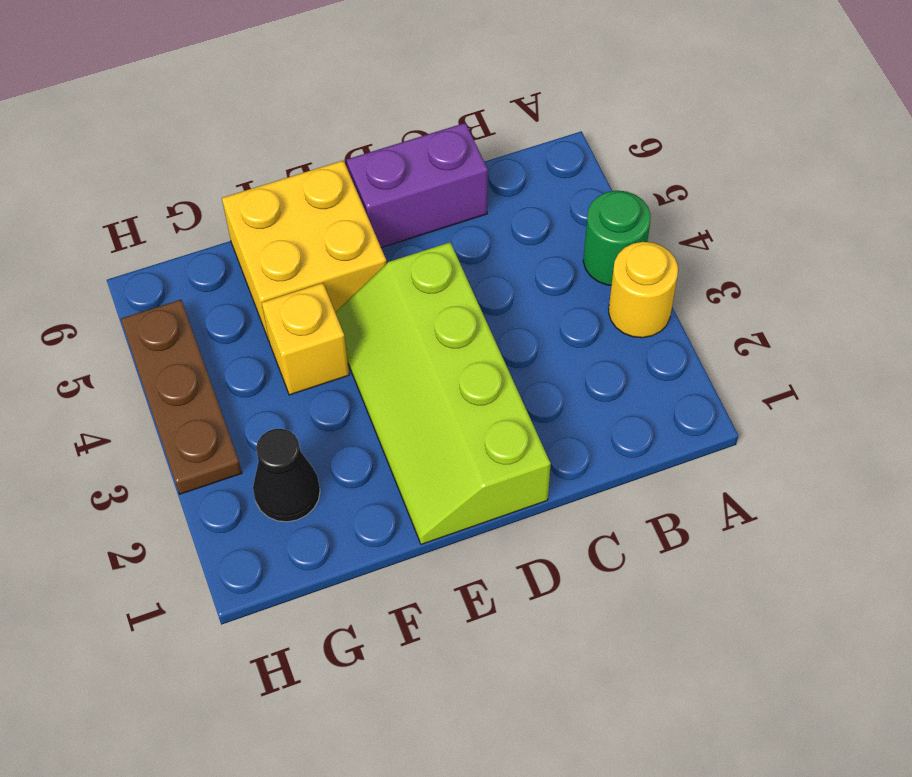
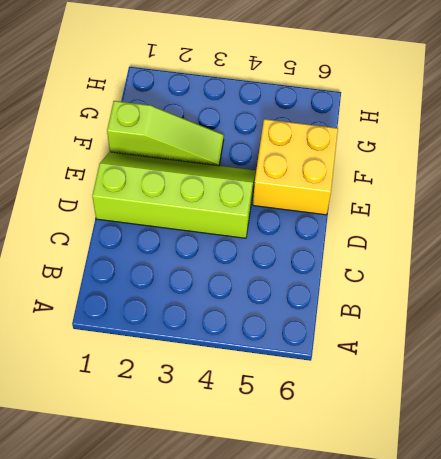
lime slope F1:F3 level 1 top 1 -> none
none -> yellow round brick A3 level 1
none -> green round brick A4 level 1

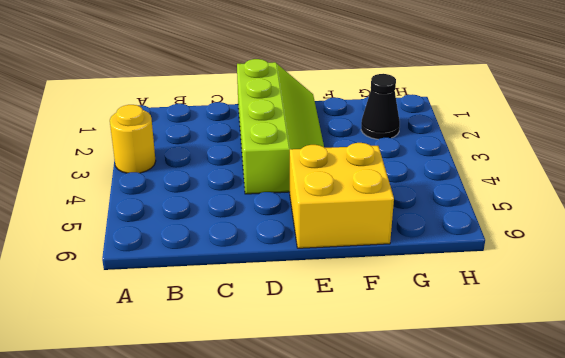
none -> green round brick A4 level 1
none -> purple brick C6:D6 level 1

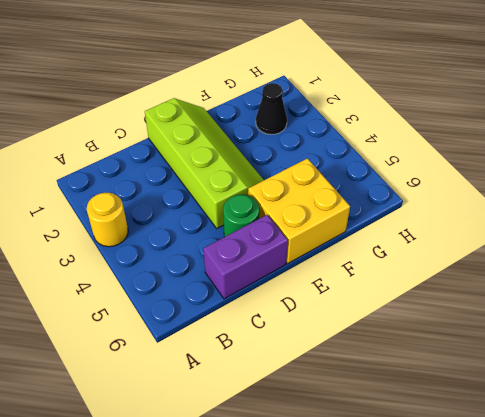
green round brick D5 level 1 -> green round brick A4 level 1
none -> yellow brick F4 level 1
none -> brown plate H3:H5 level 1

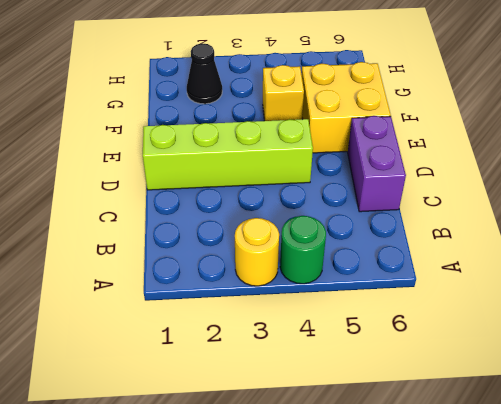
none -> brown plate H3:H5 level 1

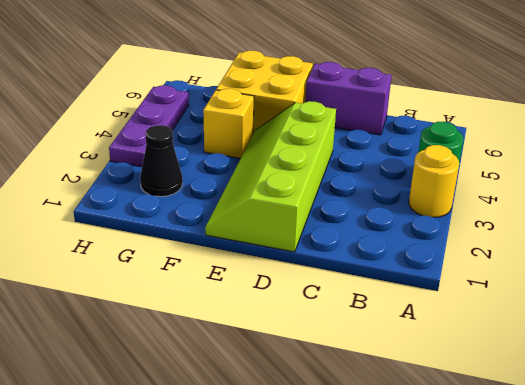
purple plate H3:H5 level 1 -> brown plate H3:H5 level 1

